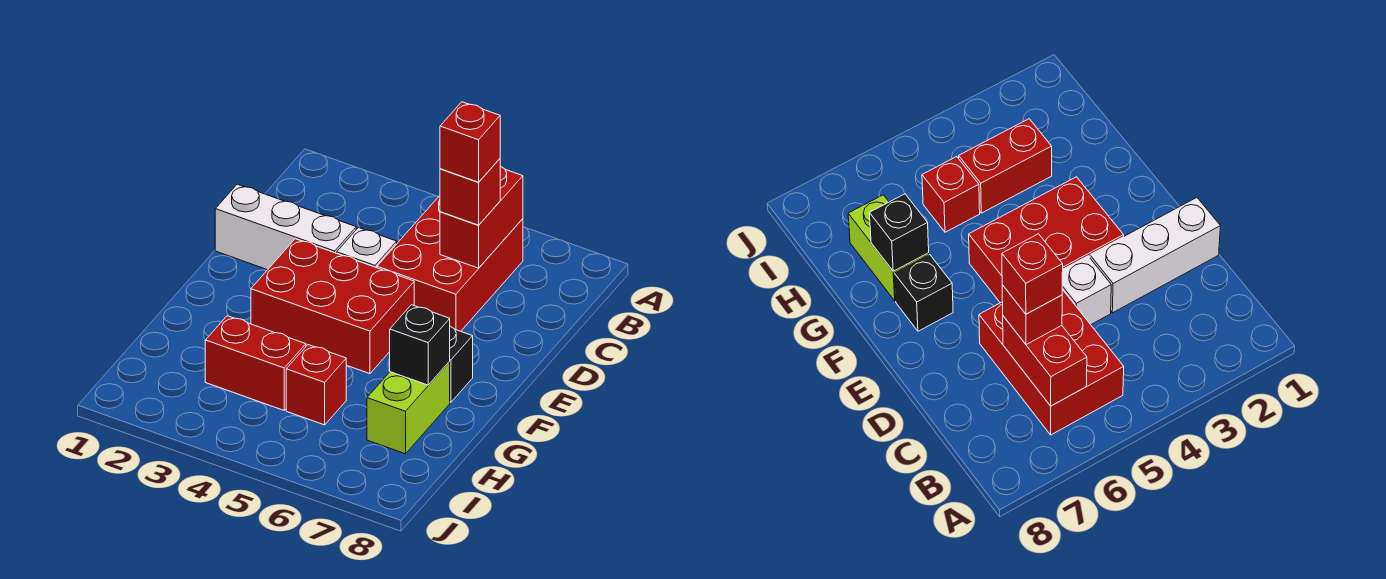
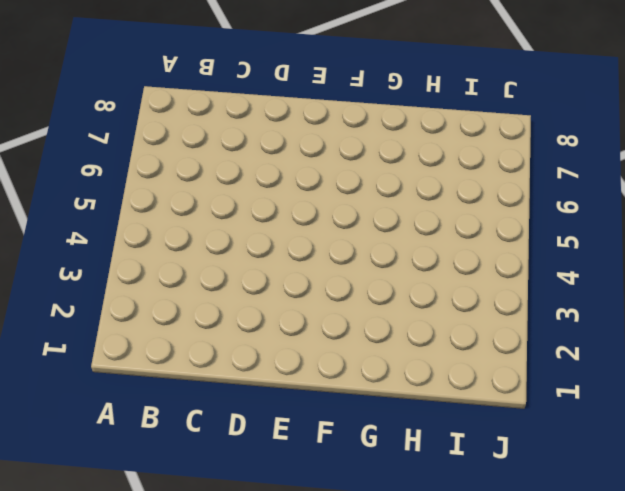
none -> red brick B5:D6 level 1
none -> white brick D1:D3 level 1
none -> white brick D4 level 1

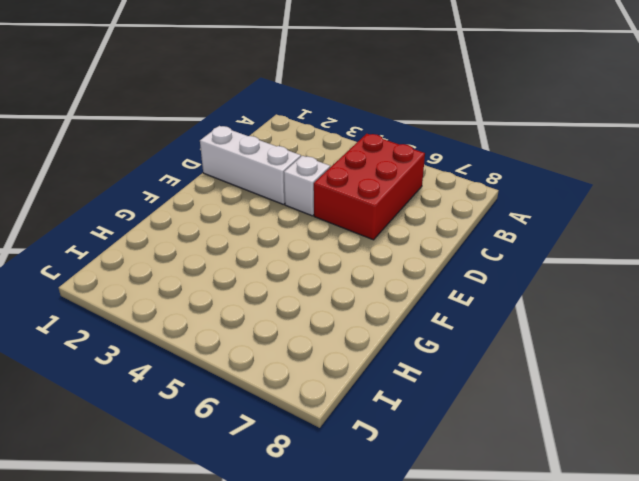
none -> red brick E3:F5 level 1
none -> black brick F7 level 1
none -> lime brick G7:H7 level 1

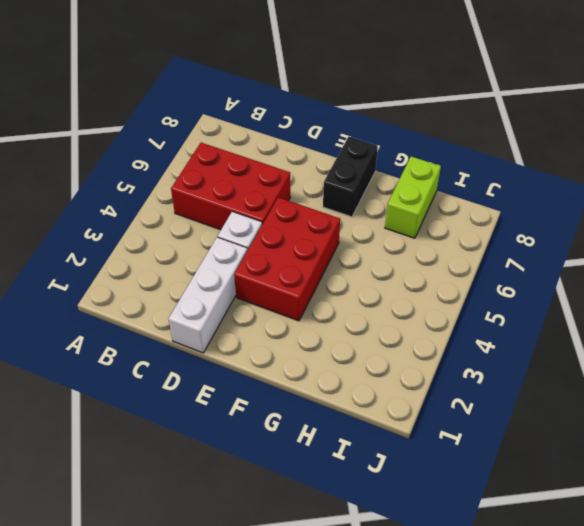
black brick F7:F8 level 1 -> black brick F7 level 1
lime brick H7:H8 level 1 -> lime brick G7:H7 level 1
none -> red brick H3:H4 level 1
none -> red brick H5 level 1
none -> red brick B6:C6 level 2

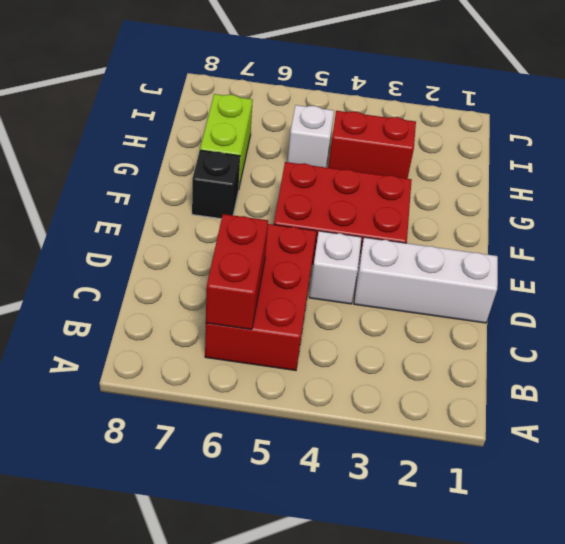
white brick H5 level 1 -> red brick H5 level 1
none -> black brick G7 level 2
none -> red brick C6 level 3
none -> red brick C6 level 4

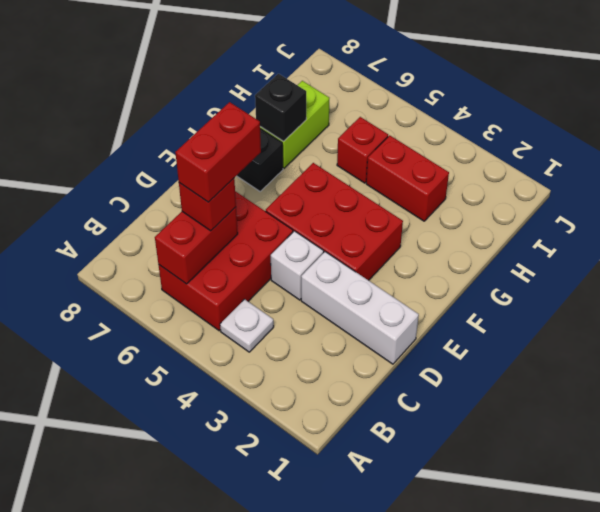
white plate B4 level 1 -> none
red brick C6:D6 level 4 -> red brick C6 level 4

